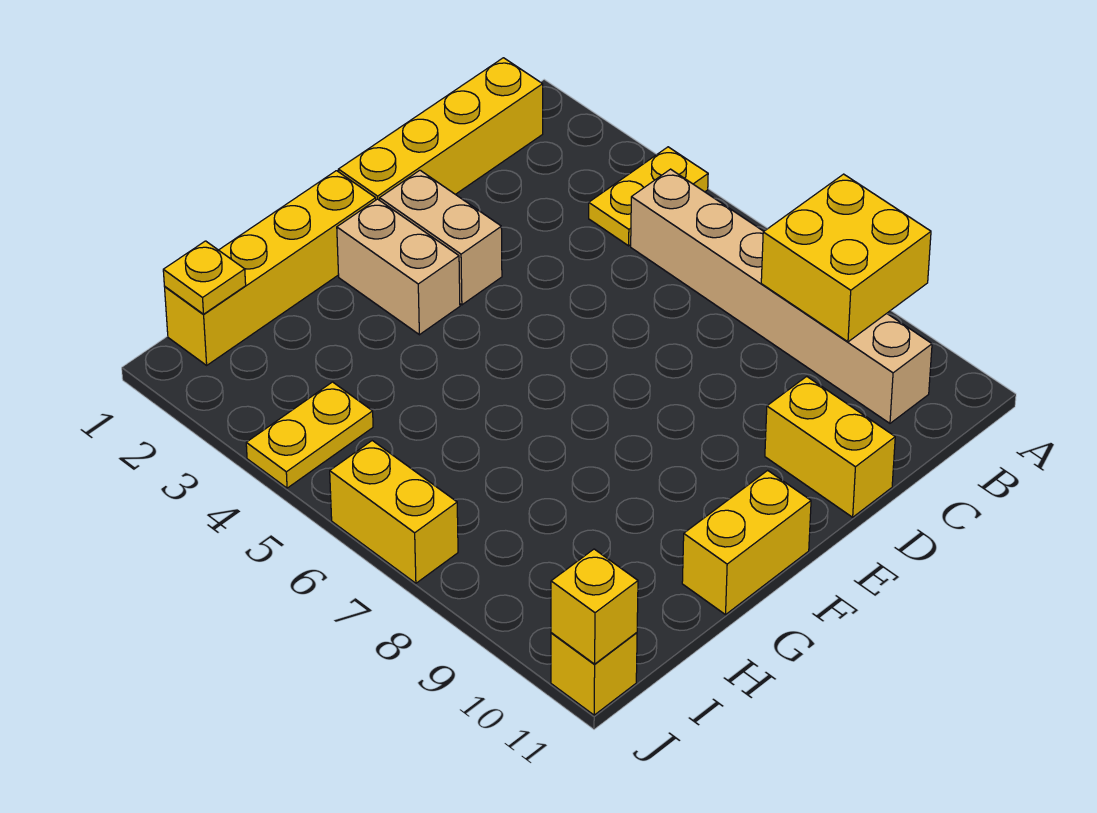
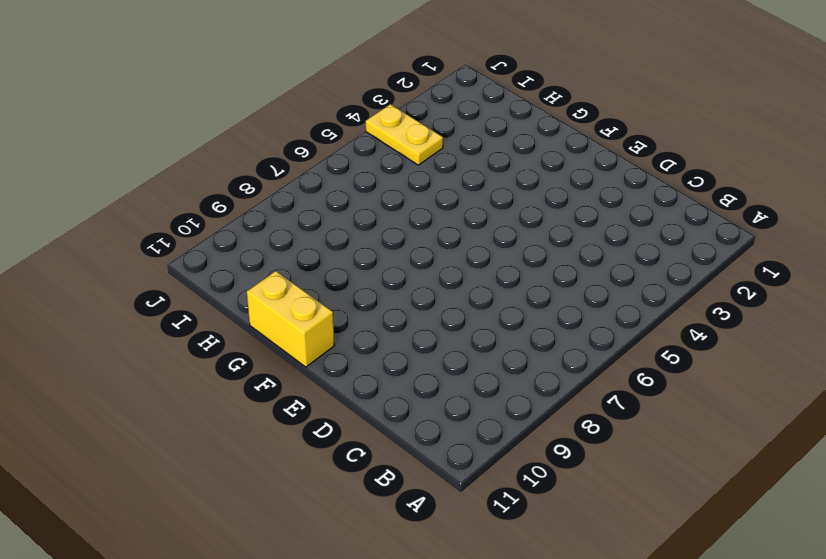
none -> yellow plate A4:B4 level 1
none -> yellow brick B1:E1 level 1
none -> tan brick B5:B10 level 1

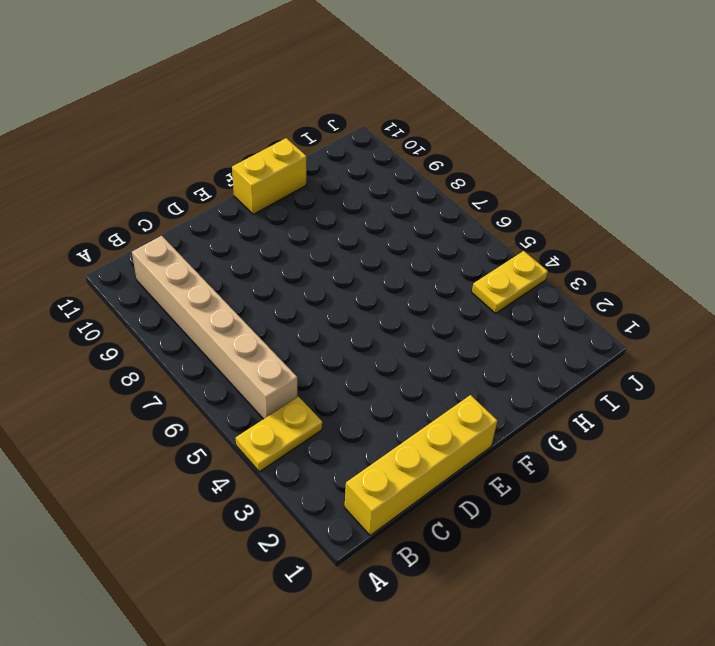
none -> yellow brick D10:D11 level 1
none -> tan brick E2:E3 level 1
none -> yellow brick F1:I1 level 1

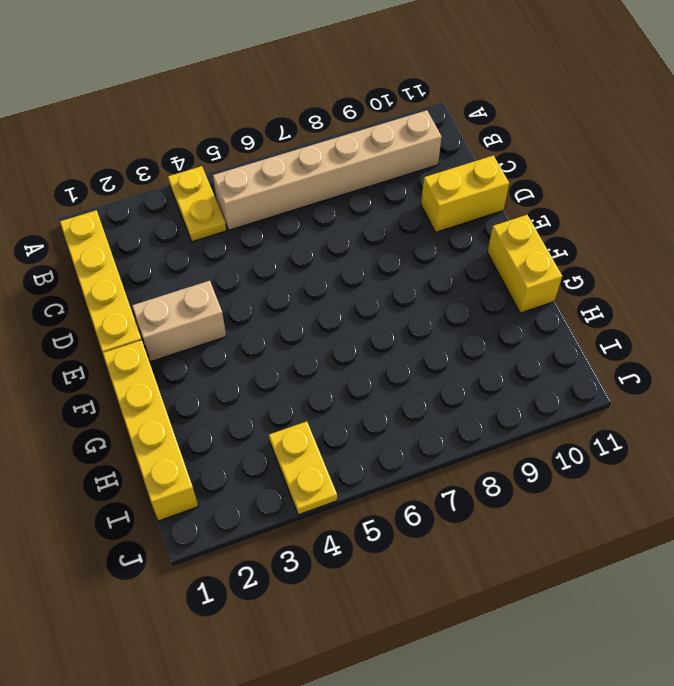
none -> tan brick F2:F3 level 1
none -> yellow brick J6:J7 level 1
none -> yellow brick J11 level 1

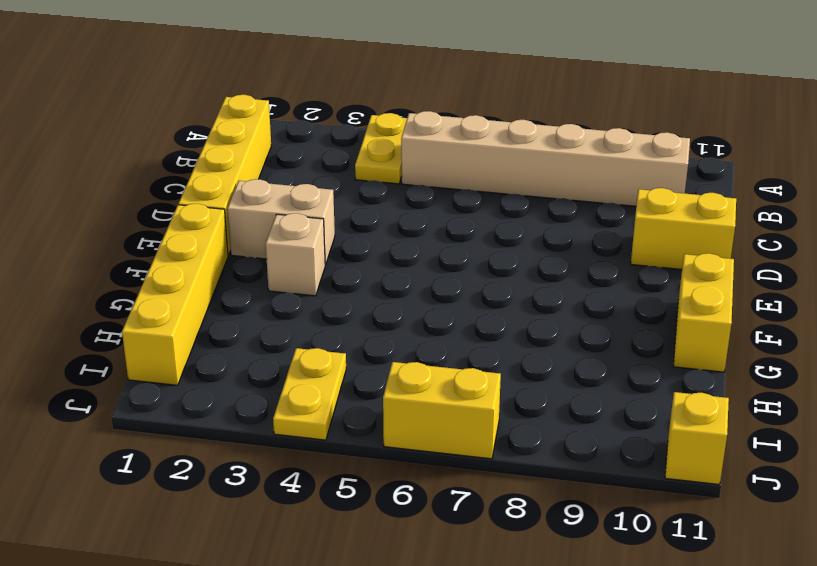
tan brick F3 level 1 -> tan brick F2:F3 level 1
none -> yellow brick A8:B9 level 2
none -> yellow plate I1 level 2
none -> yellow brick J11 level 2

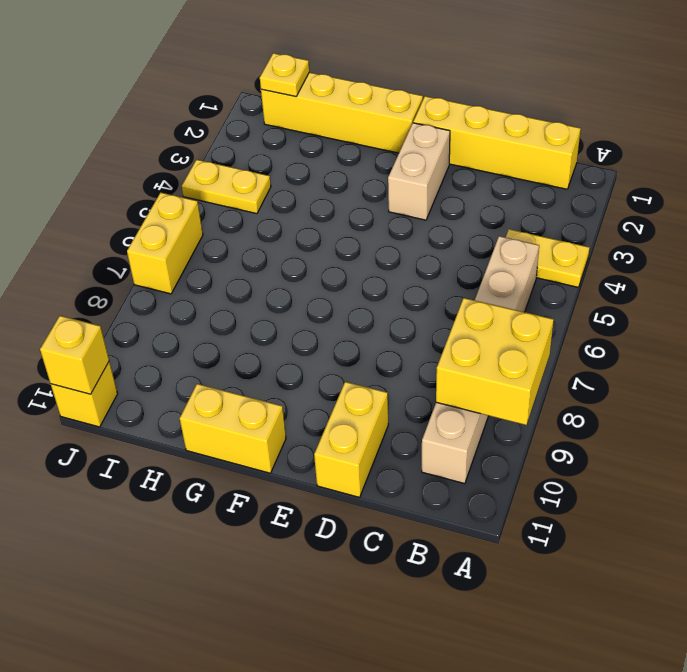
none -> tan brick F2:F3 level 1

